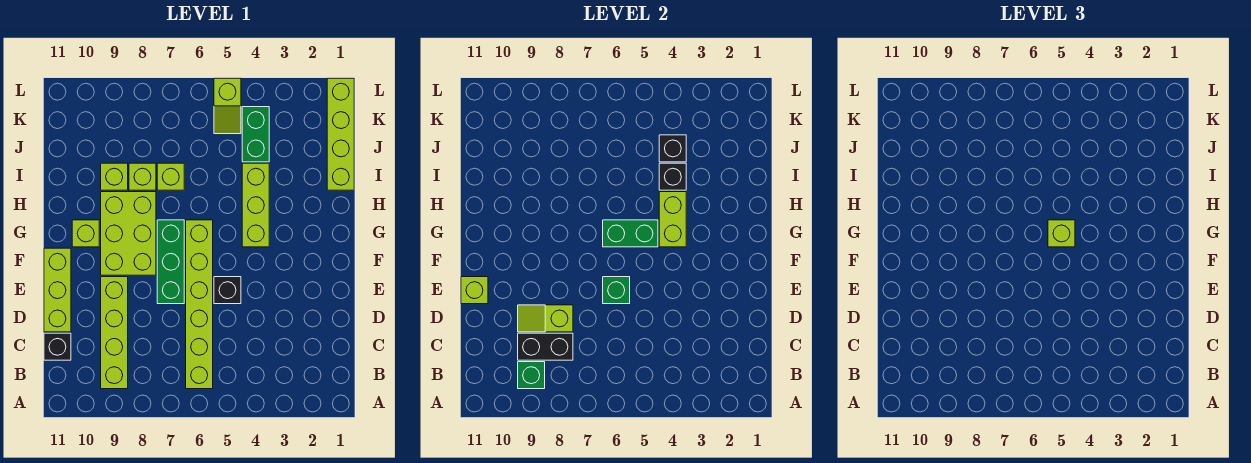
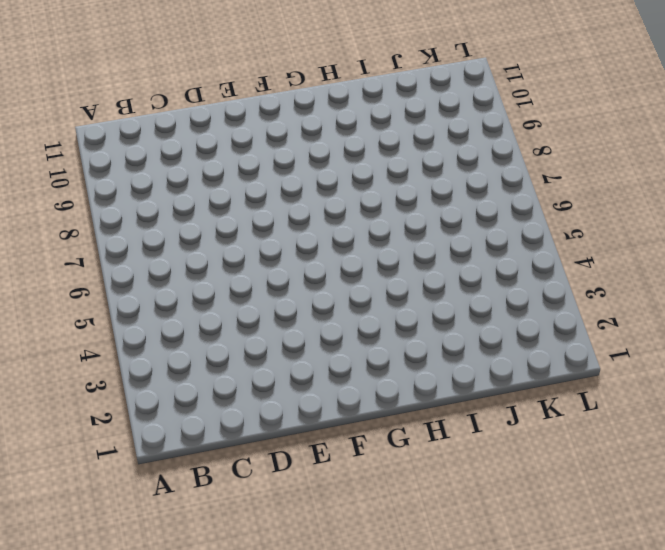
none -> lime brick B6:G6 level 1
none -> lime brick B9:E9 level 1
none -> black brick C11 level 1

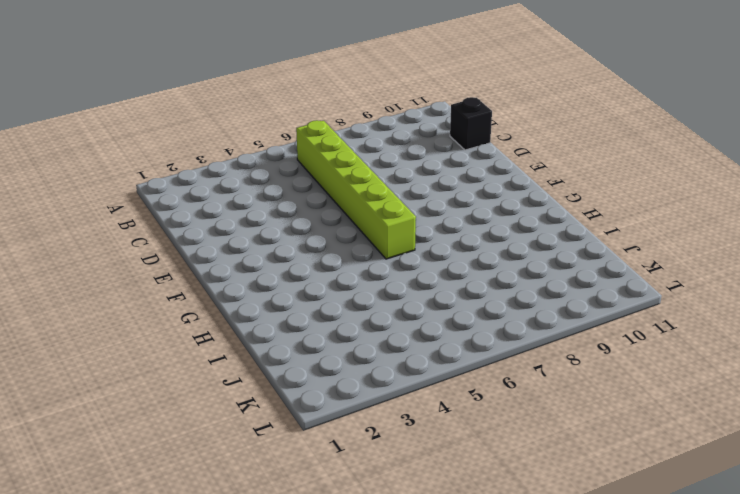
none -> lime brick B9:E9 level 1
none -> lime brick D11:F11 level 1
none -> black brick E5 level 1

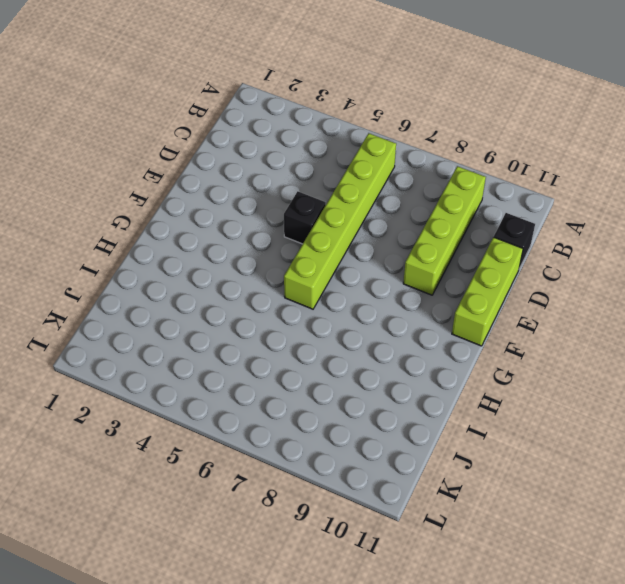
none -> green brick E7:G7 level 1
none -> lime brick F8:H9 level 1
none -> lime brick G4:I4 level 1

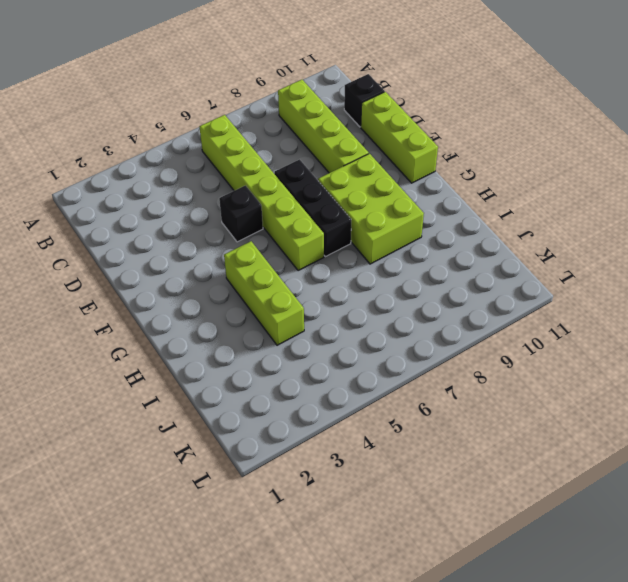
black brick E7:G7 level 1 -> green brick E7:G7 level 1
none -> lime brick G10 level 1
none -> lime brick I1:L1 level 1
none -> lime brick I7 level 1

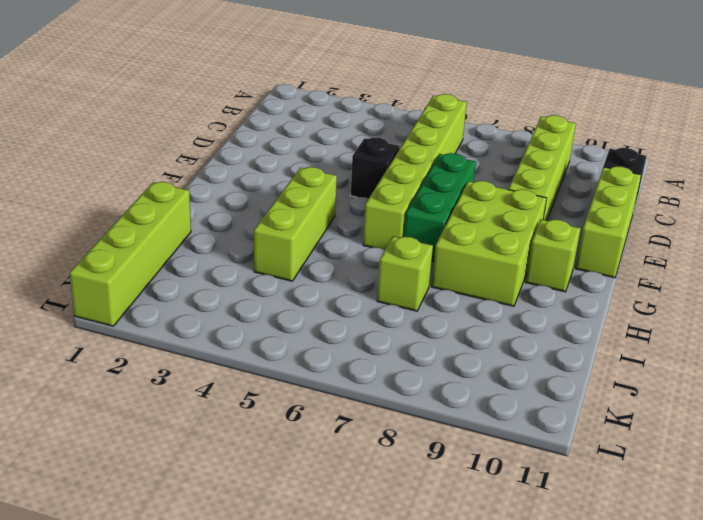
none -> lime brick I8 level 1
none -> lime brick I9 level 1
none -> green brick J4:K4 level 1

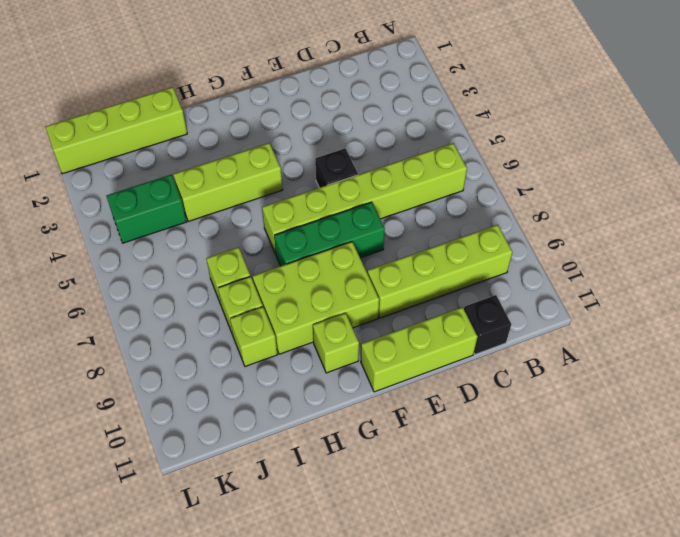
none -> lime slope K5:L5 level 1 top L
none -> green brick B9 level 2
none -> black brick C8:C9 level 2

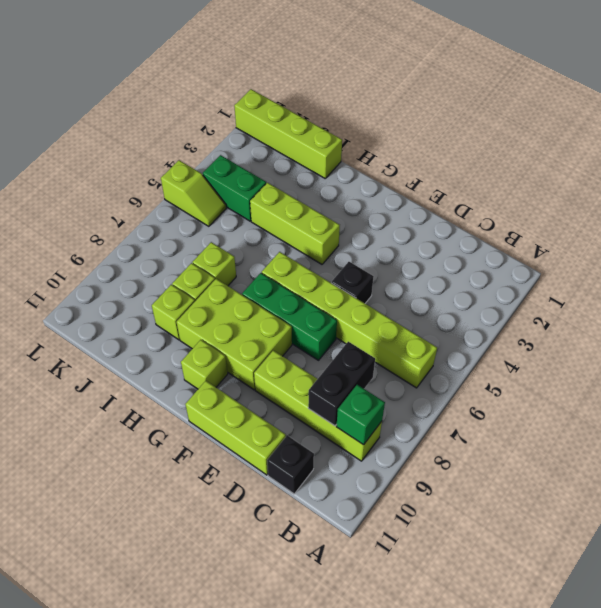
none -> lime slope D8:D9 level 2 top 8
none -> green brick E6 level 2
none -> lime brick E11 level 2

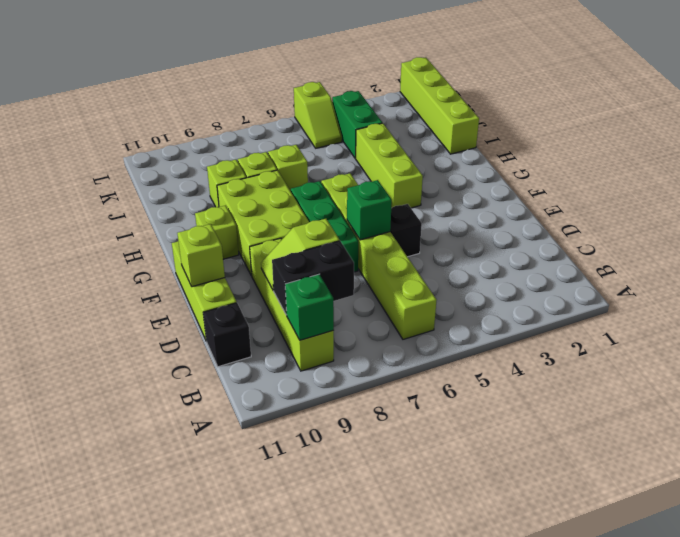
none -> lime brick G4:H4 level 2
none -> green brick G5:G6 level 2
none -> black brick I4 level 2

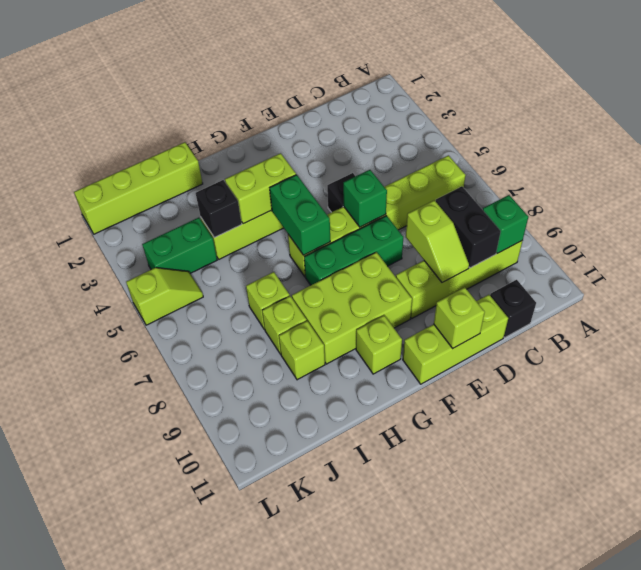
none -> black brick J4 level 2
none -> lime brick G5 level 3

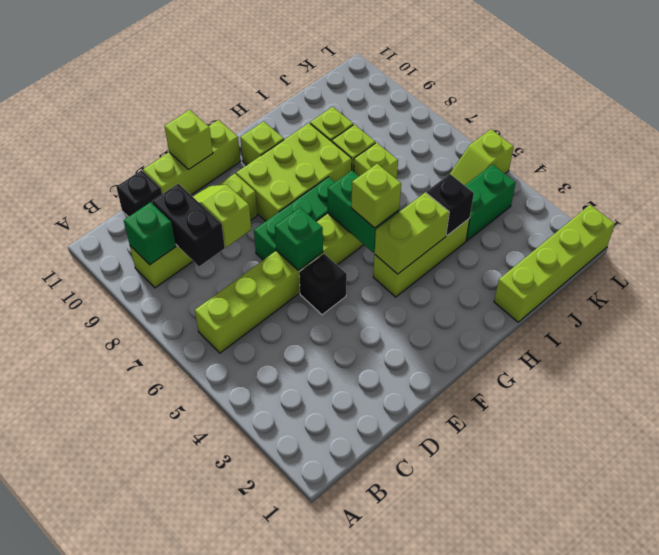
none -> black brick J4 level 2

